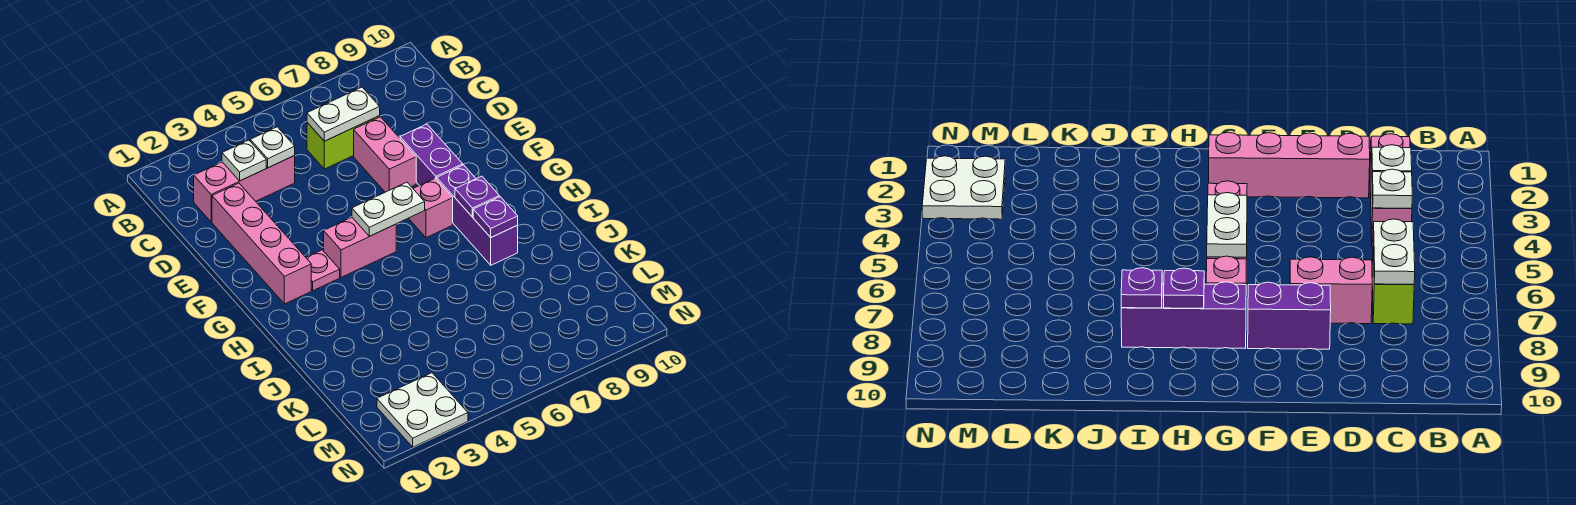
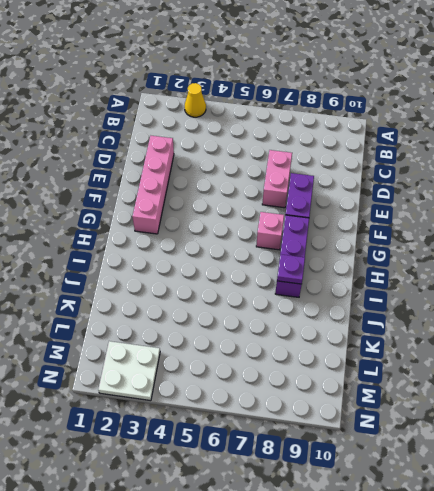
yellow cone A3 level 1 -> none
none -> pink brick C2:C4 level 1
none -> lime brick C6:C7 level 1
none -> pink plate G3 level 1

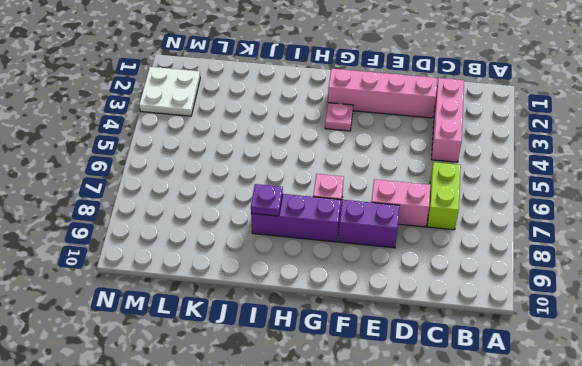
none -> pink brick G4:G5 level 1
none -> white plate C3 level 2
none -> white plate C4 level 2

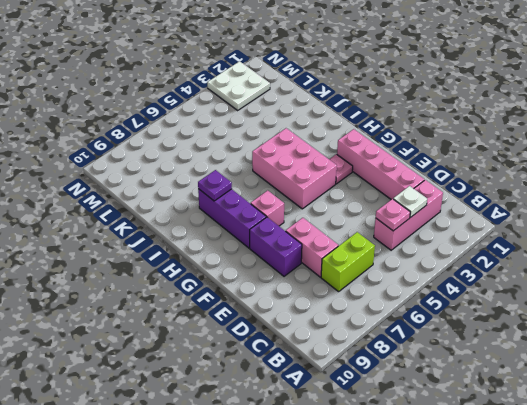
pink plate C4 level 2 -> white plate C4 level 2
pink brick G4:I5 level 1 -> pink brick G4:G5 level 1
none -> white plate C6:C7 level 2
none -> white plate G5:G6 level 2
none -> purple plate H8 level 2

